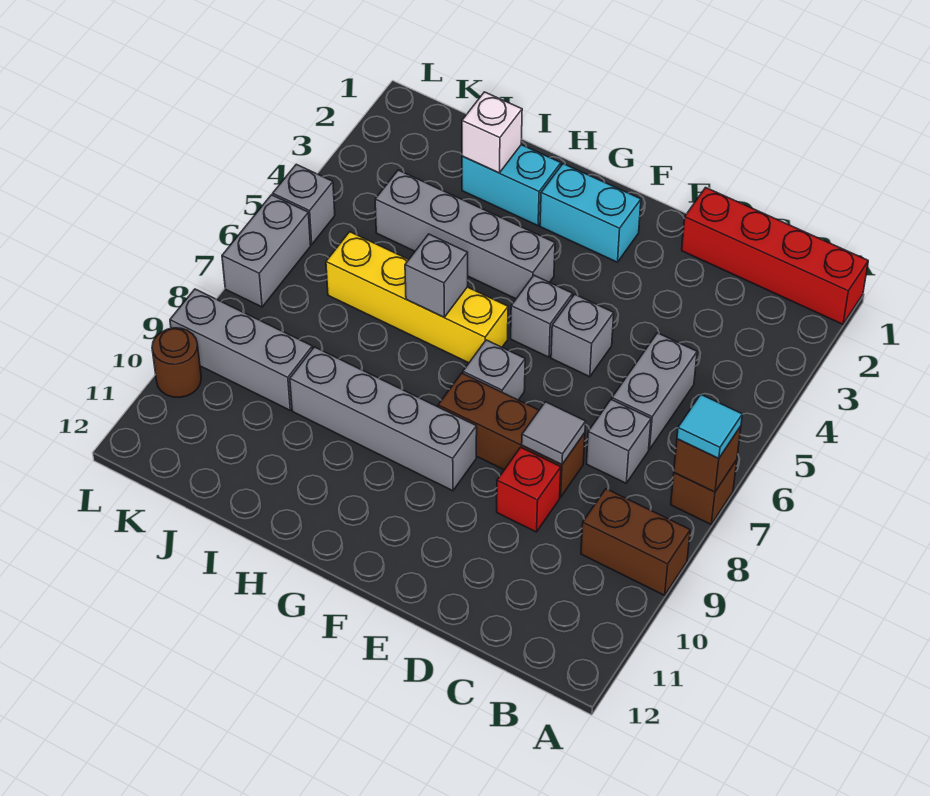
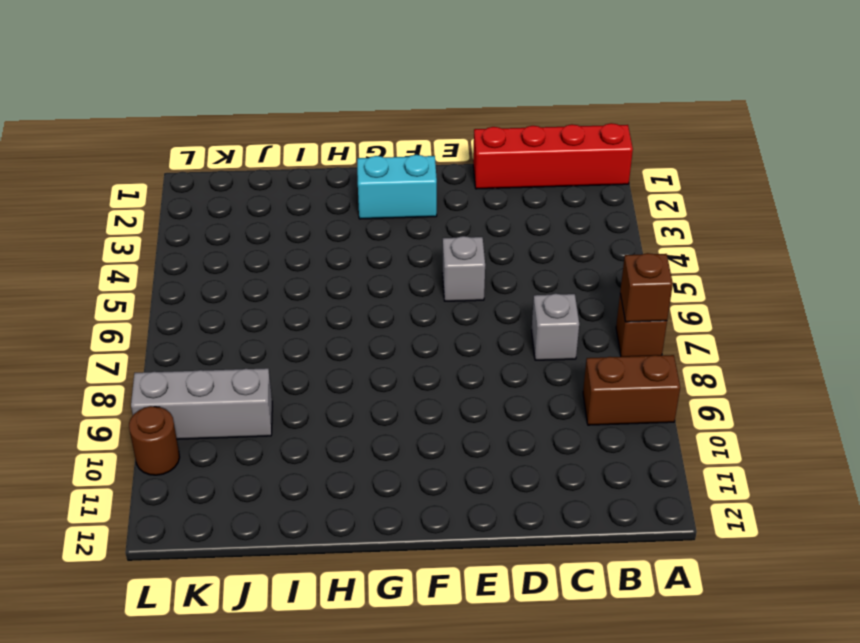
none -> grey brick C5:C6 level 1
none -> brown brick D8:F8 level 1
none -> red brick D9 level 1

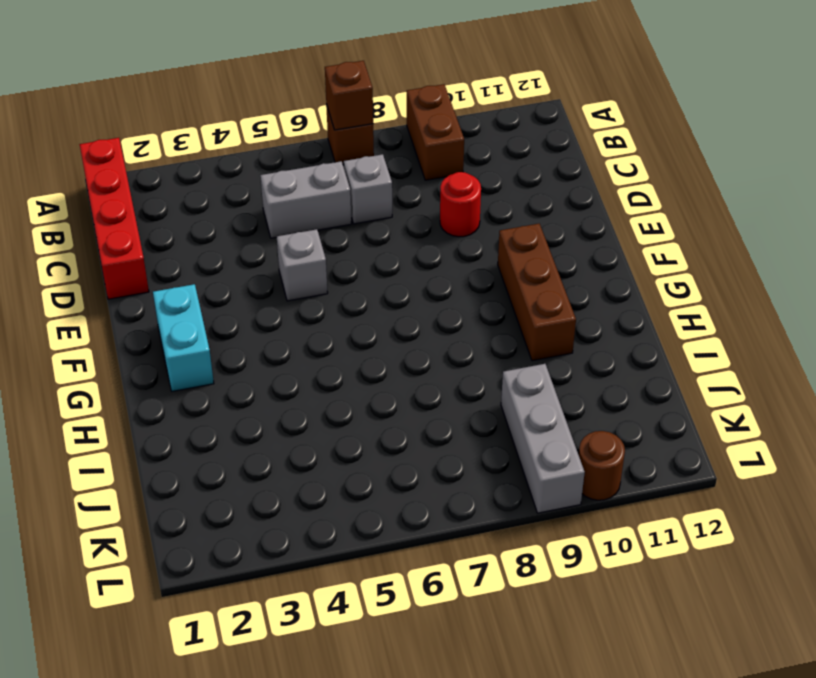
red round brick D9 level 1 -> red brick D9 level 1
brown brick F10:H10 level 1 -> brown brick D8:F8 level 1
none -> grey brick F5 level 1
none -> grey brick F7 level 1
none -> grey brick F9:I9 level 1

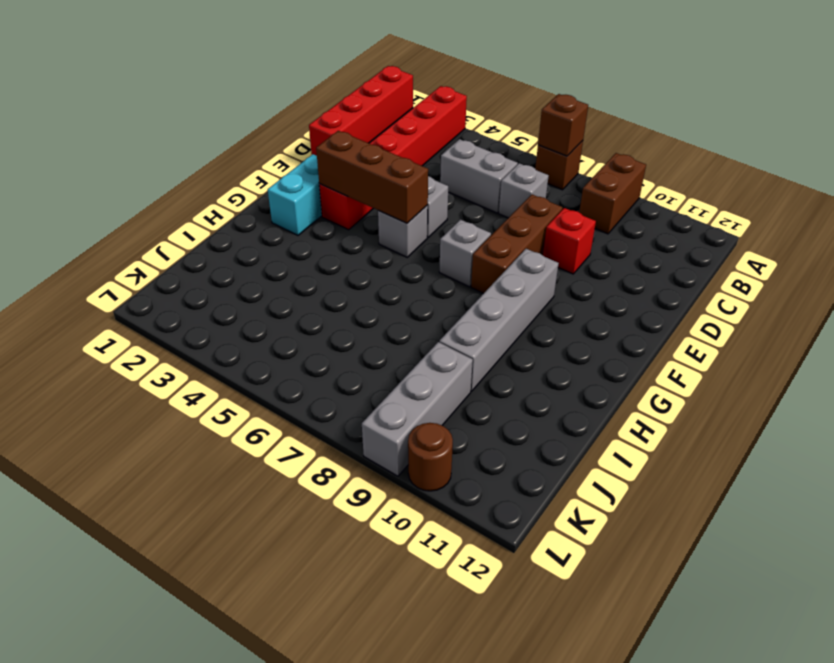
red brick A3:F3 level 1 -> none
brown brick F3:F5 level 2 -> none
none -> grey brick G4:J4 level 1
none -> yellow brick G6:J6 level 1
none -> cyan brick H2:I2 level 1

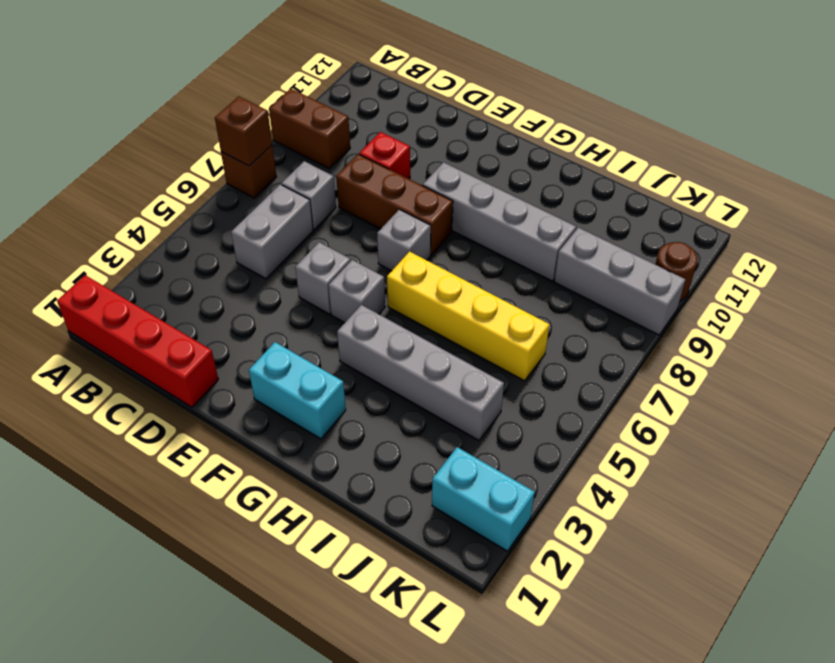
cyan brick K2:L2 level 1 -> cyan brick H2:I2 level 1
none -> grey brick L5 level 1
none -> grey brick L6:L7 level 1
none -> grey tile D8 level 2

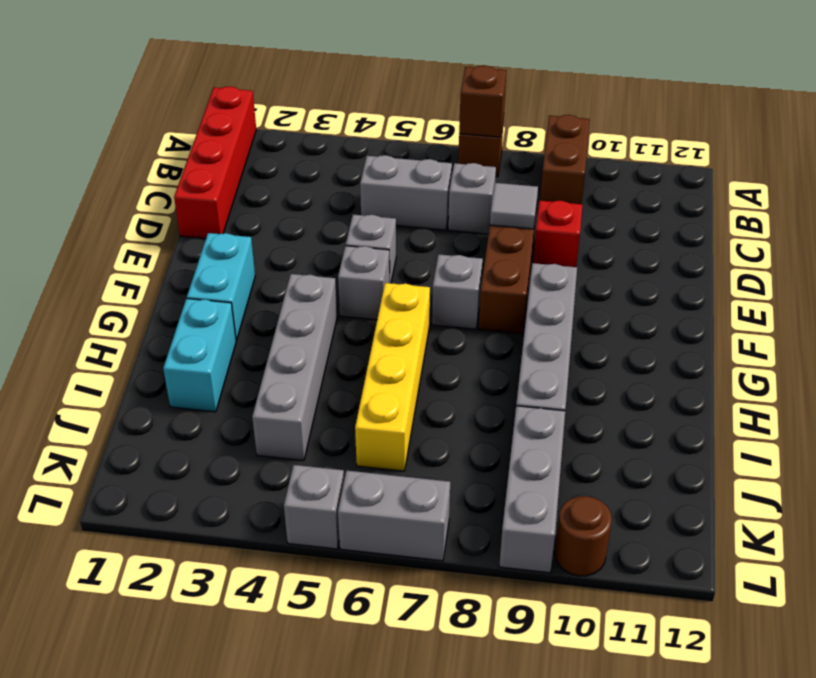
none -> grey brick H6 level 2
none -> white brick I2 level 2
none -> cyan tile A7 level 3

